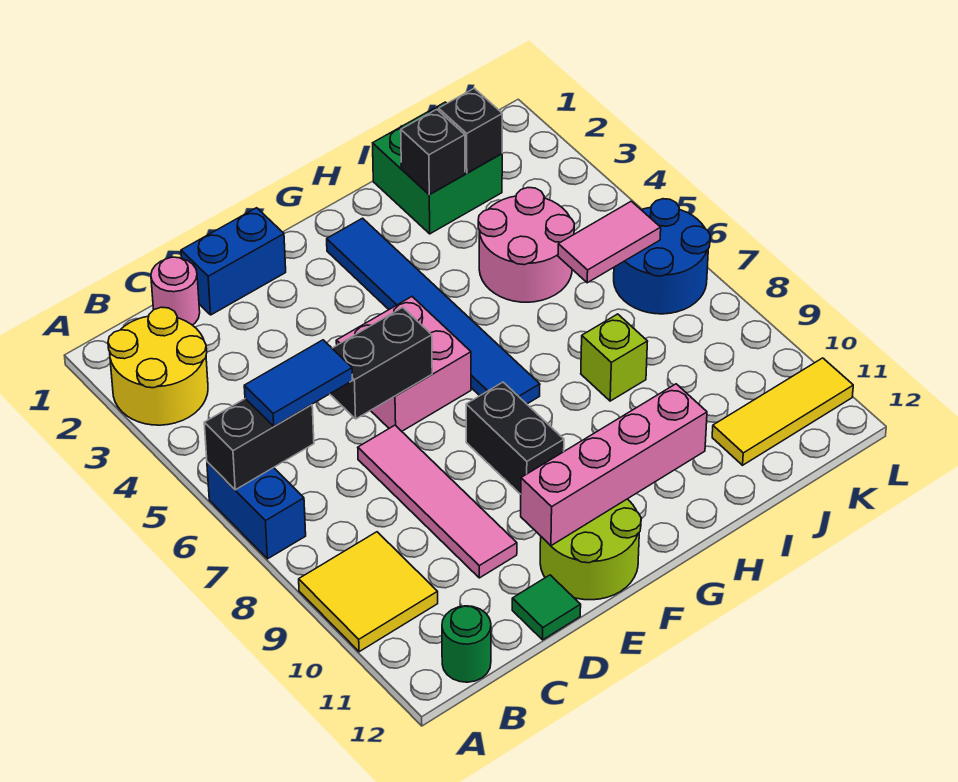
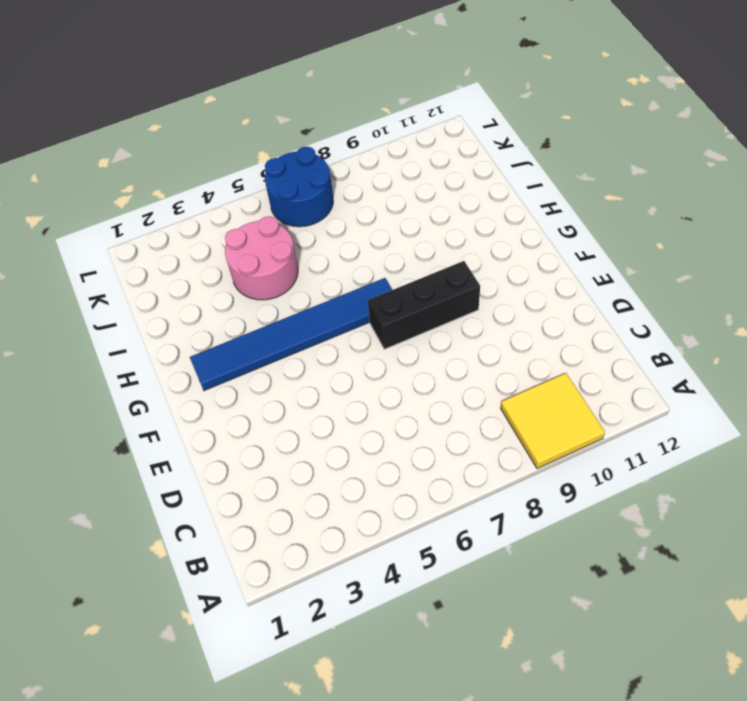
black brick F7:F9 level 1 -> black brick F8:F9 level 1
none -> yellow round brick A2:B3 level 1
none -> blue brick A6:A7 level 1
none -> green round brick B12 level 1

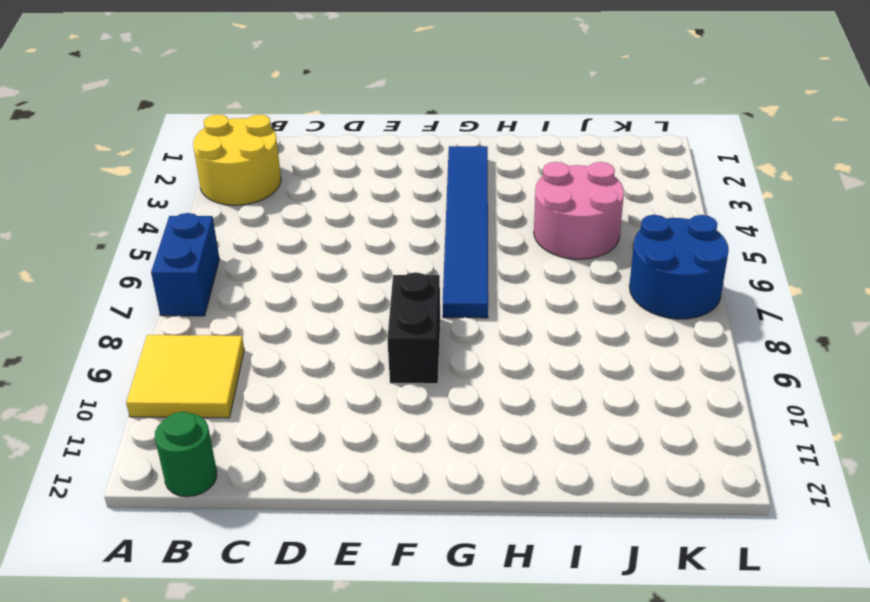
none -> pink round brick C1 level 1
none -> blue brick D1:E1 level 1
none -> pink tile D7:D10 level 1

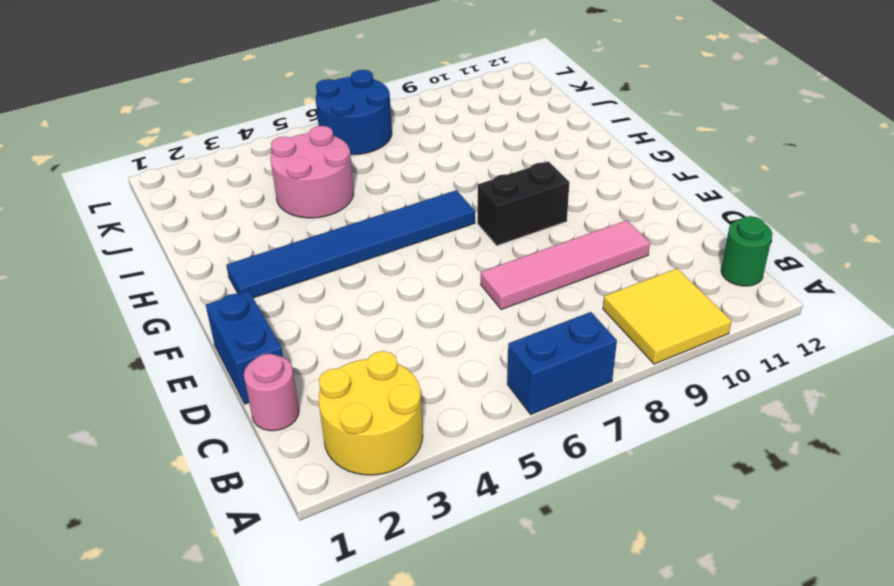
none -> green tile D12 level 1
none -> pink brick E5:F6 level 1
none -> lime round brick E11:F12 level 1

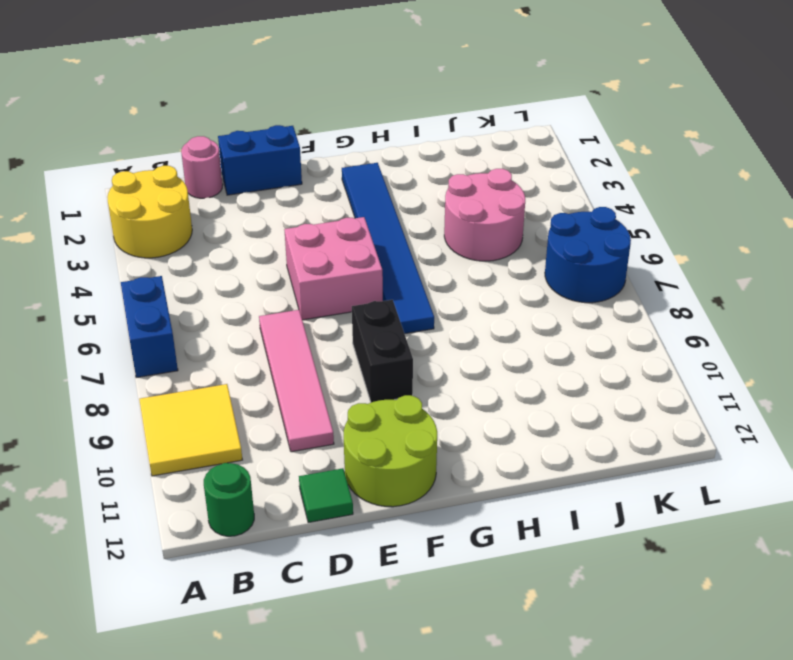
none -> green brick I1:J2 level 1
none -> lime brick I8 level 1
none -> yellow tile J11:L11 level 1

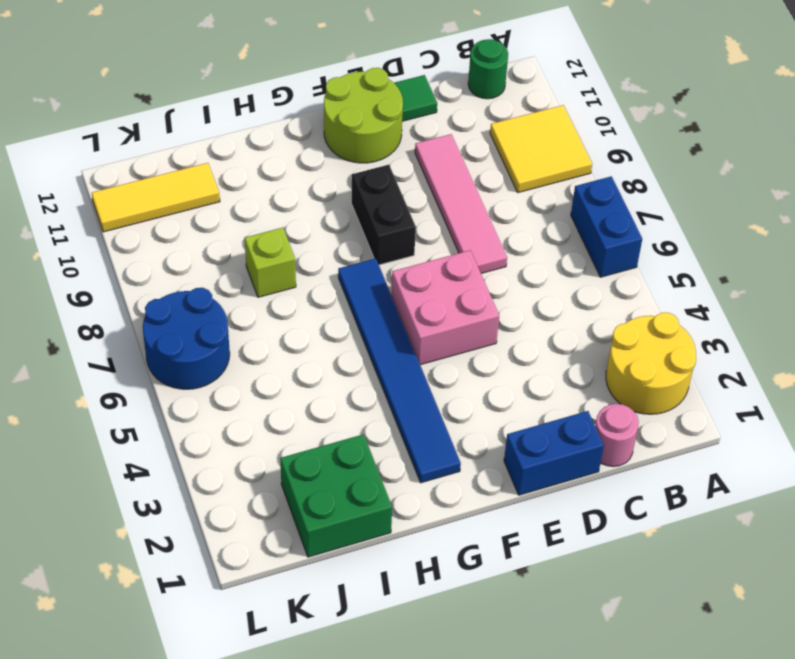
none -> pink round brick I4:J5 level 1
none -> black brick A6:B6 level 2
none -> black brick D6:E6 level 2

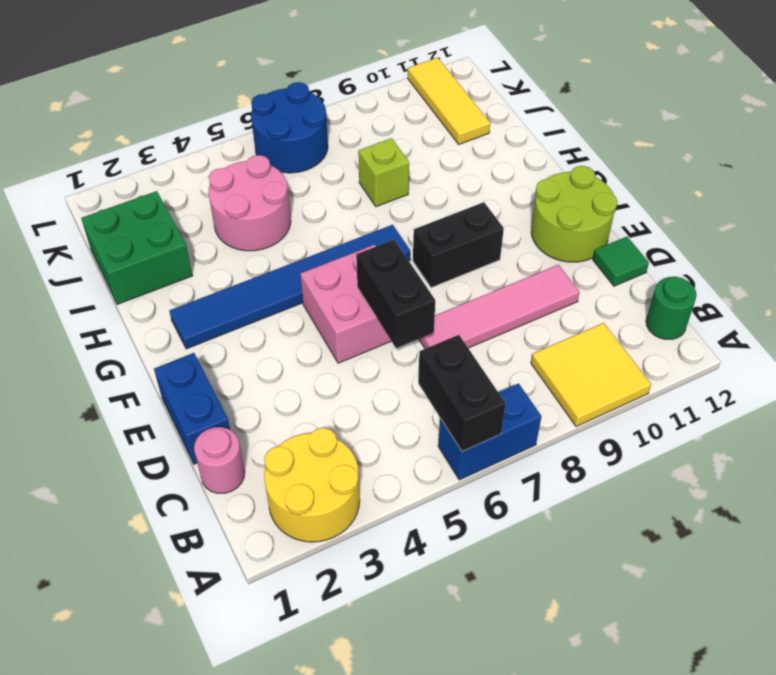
none -> pink brick E11:H11 level 2
none -> black brick I2 level 2
none -> black brick J2 level 2

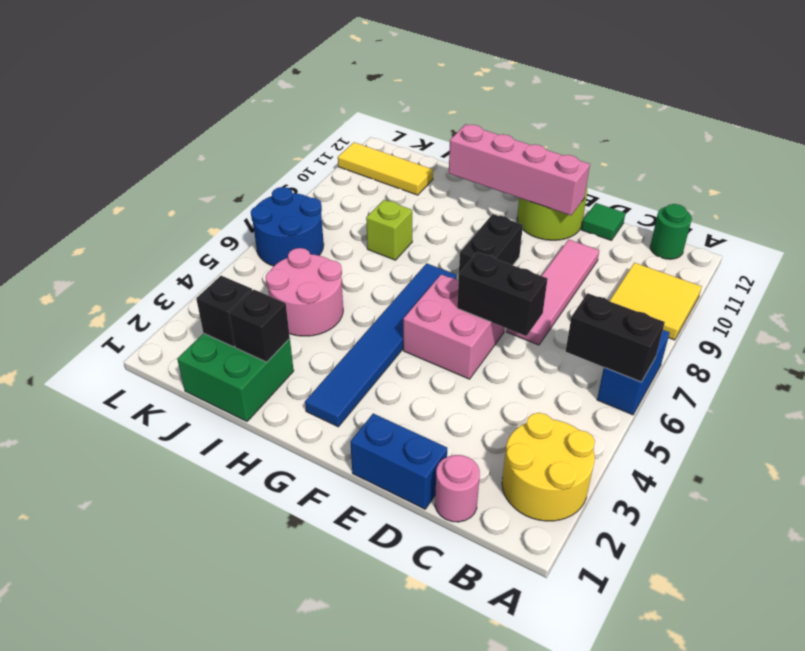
none -> pink tile J6:K6 level 2
none -> blue tile B6:C6 level 3

